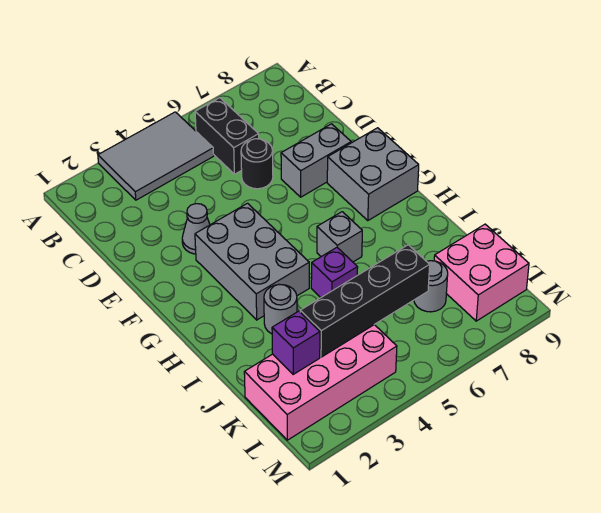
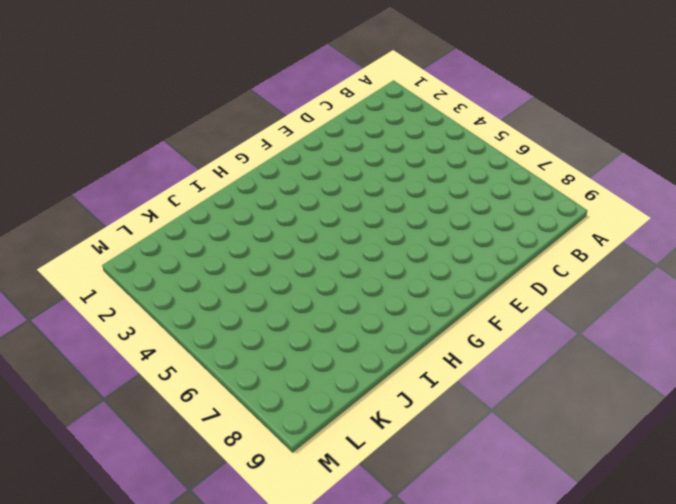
none -> grey tile A3:B5 level 1
none -> black brick B6:C6 level 1
none -> black round brick D6 level 1

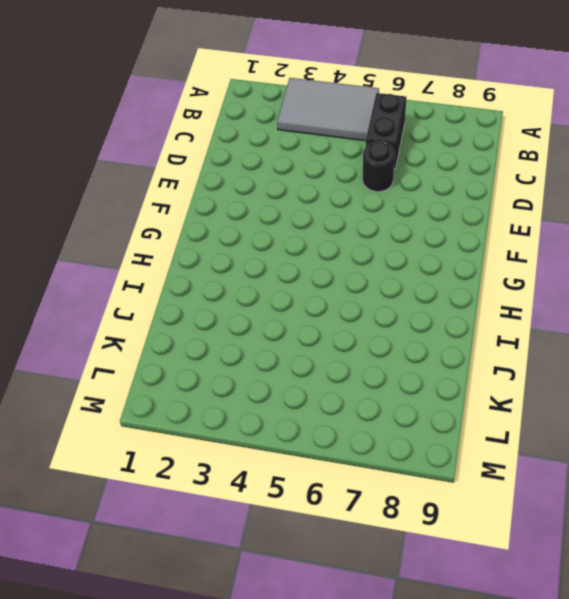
none -> grey cone E3 level 1
none -> grey brick E7:E8 level 1
none -> grey brick F3:H4 level 1

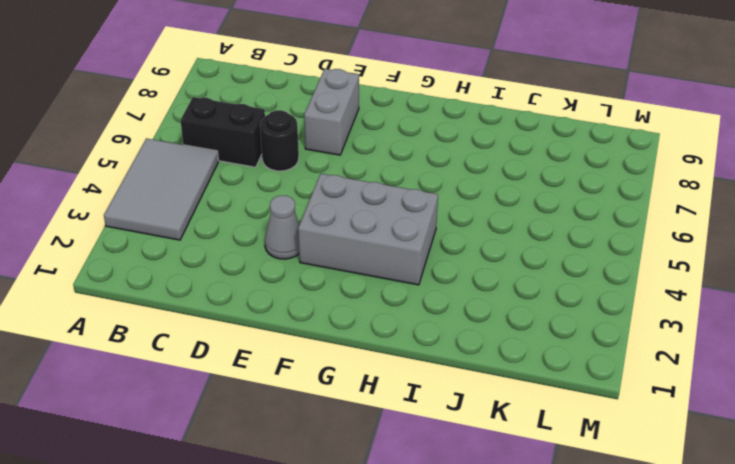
none -> grey brick F8:G9 level 1
none -> grey brick H6 level 1
none -> grey round brick I3 level 1

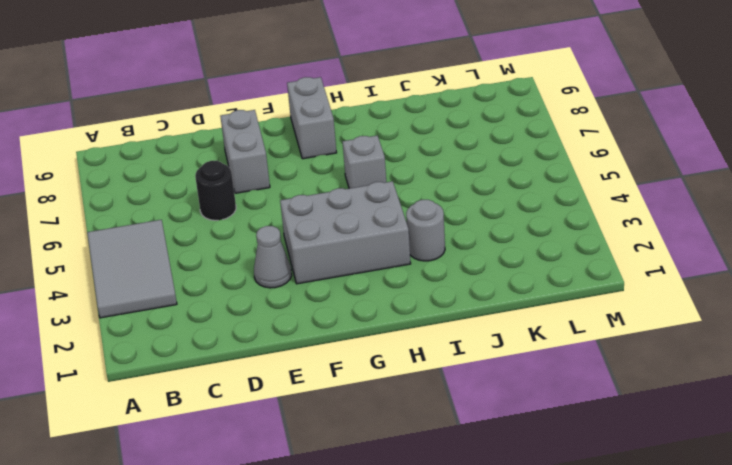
grey brick G8:G9 level 1 -> grey brick F8:G9 level 1
none -> black brick B6:C6 level 1
none -> purple brick I5 level 1
none -> pink brick K1:L4 level 1

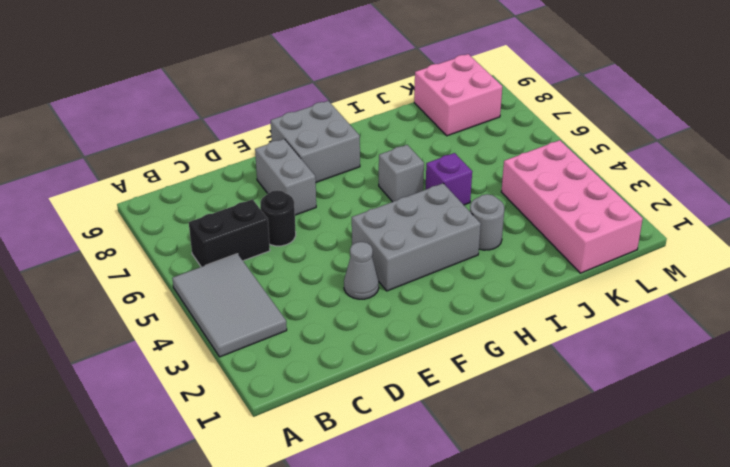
none -> grey round brick K7 level 1
none -> purple brick K2 level 2
none -> black brick K3:K6 level 2

